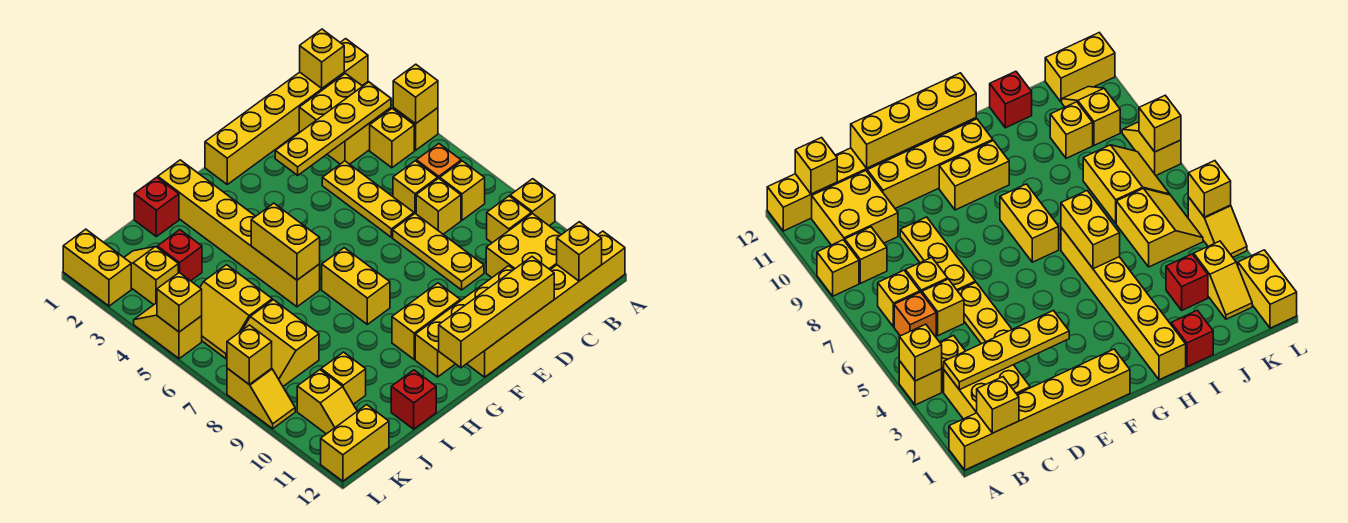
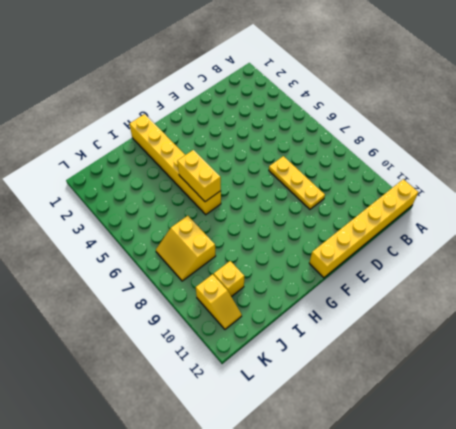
none -> yellow brick A1:F1 level 1
none -> yellow brick A4 level 1
none -> yellow brick A9 level 1
none -> yellow brick B2:C3 level 1

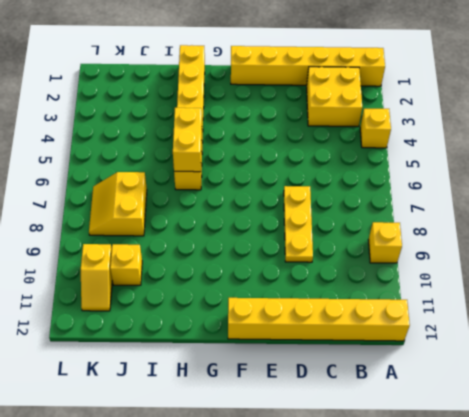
none -> yellow brick B4 level 1
none -> orange brick B6 level 1
none -> yellow brick B7 level 1
none -> yellow brick B9 level 1

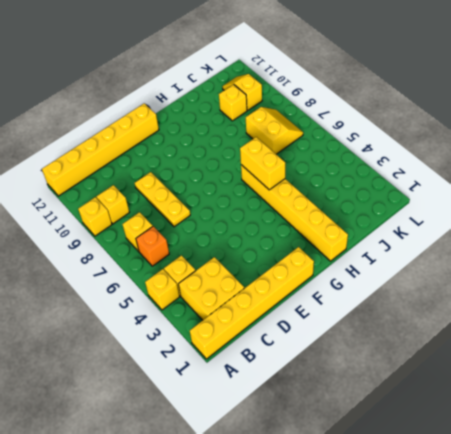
none -> yellow brick B10:C11 level 1
none -> yellow brick C6 level 1
none -> yellow brick C7 level 1
none -> yellow plate D4:D6 level 1

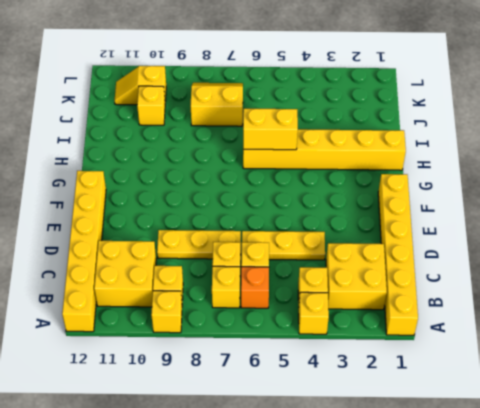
none -> yellow brick D11:G11 level 1
none -> yellow brick F10:G10 level 1
none -> yellow brick G7:G8 level 1
none -> red brick I1 level 1

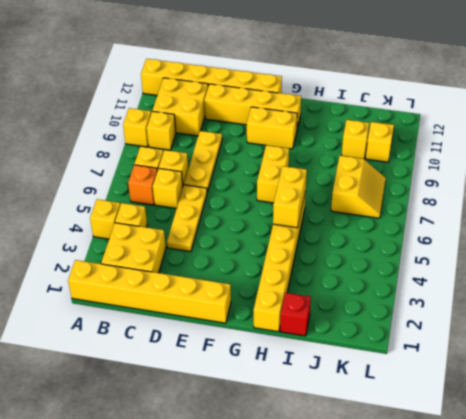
none -> red brick I12 level 1
none -> red brick J3 level 1
none -> yellow slope J5:K6 level 1 top J
none -> yellow slope K2:K3 level 1 top 3

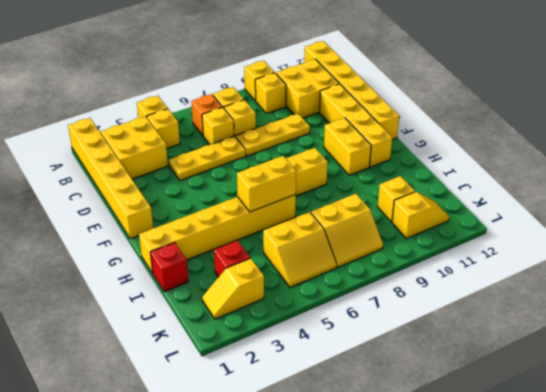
none -> red brick I12 level 1
none -> yellow brick K12:L12 level 1
none -> yellow brick L1:L2 level 1
none -> yellow slope L4:L5 level 1 top 5

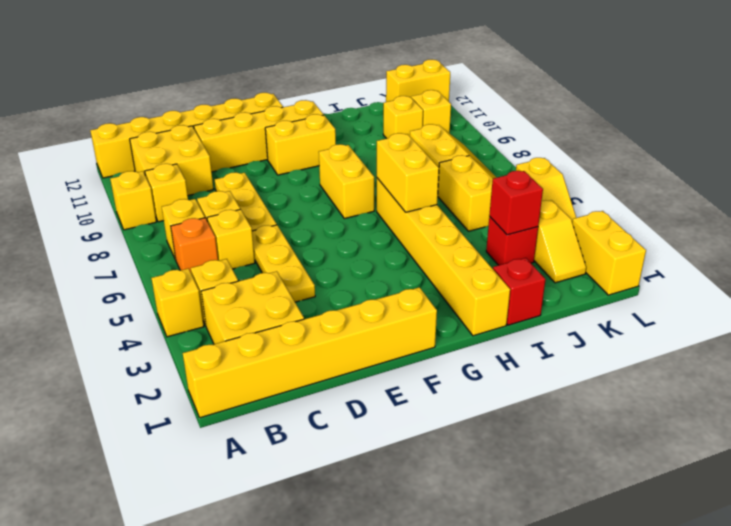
red brick J3 level 2 -> red brick I12 level 1
none -> yellow slope L8:L9 level 1 top 8
none -> yellow brick A4 level 2
none -> yellow brick B1 level 2
none -> yellow plate B3:E3 level 2

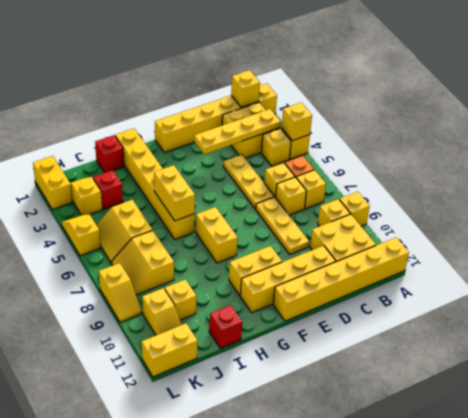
none -> yellow brick B12 level 2
none -> yellow brick D12:G12 level 2
none -> yellow brick L5 level 2
none -> yellow brick L8 level 2

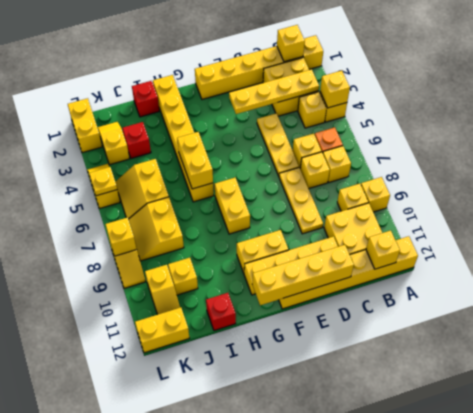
yellow plate L5 level 2 -> yellow brick L5 level 2

